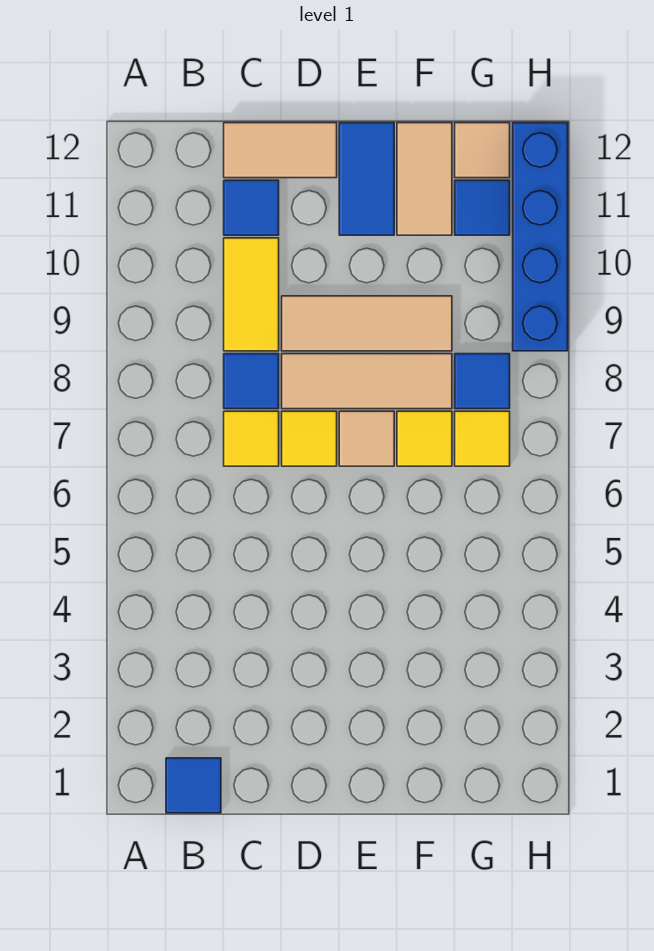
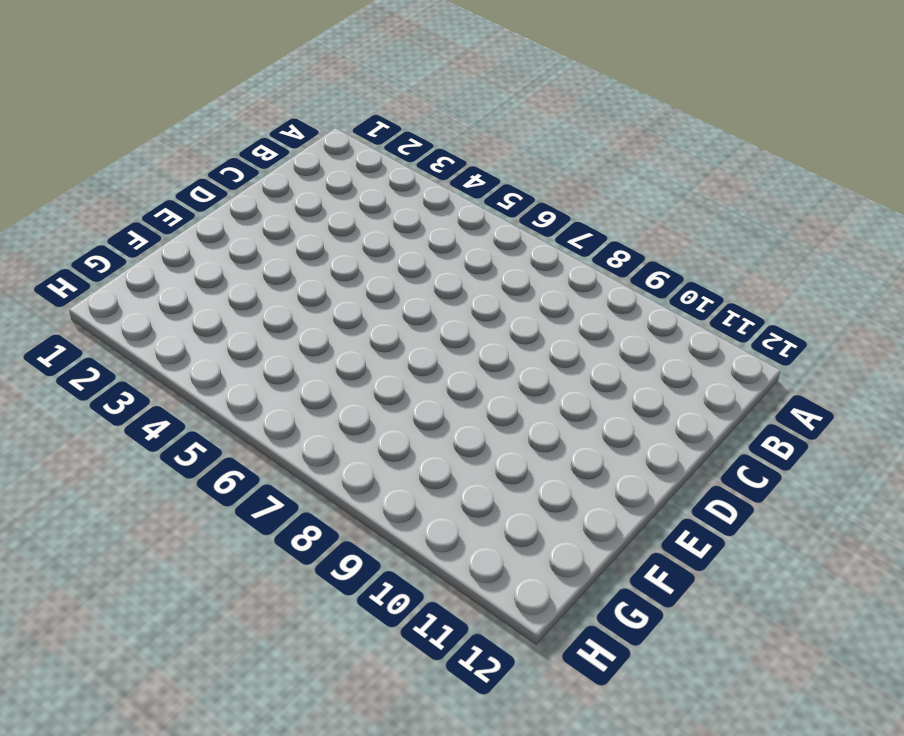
none -> blue tile B1 level 1
none -> yellow tile C7 level 1
none -> blue tile C8 level 1

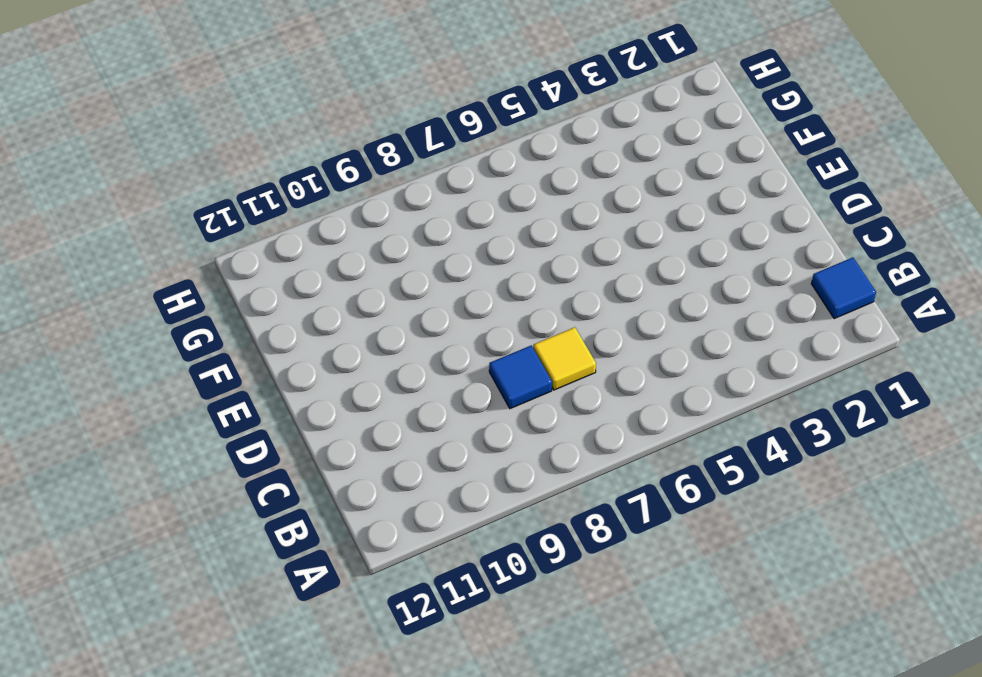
none -> yellow tile C9:C10 level 1
none -> blue tile C11 level 1
none -> tan tile C12:D12 level 1

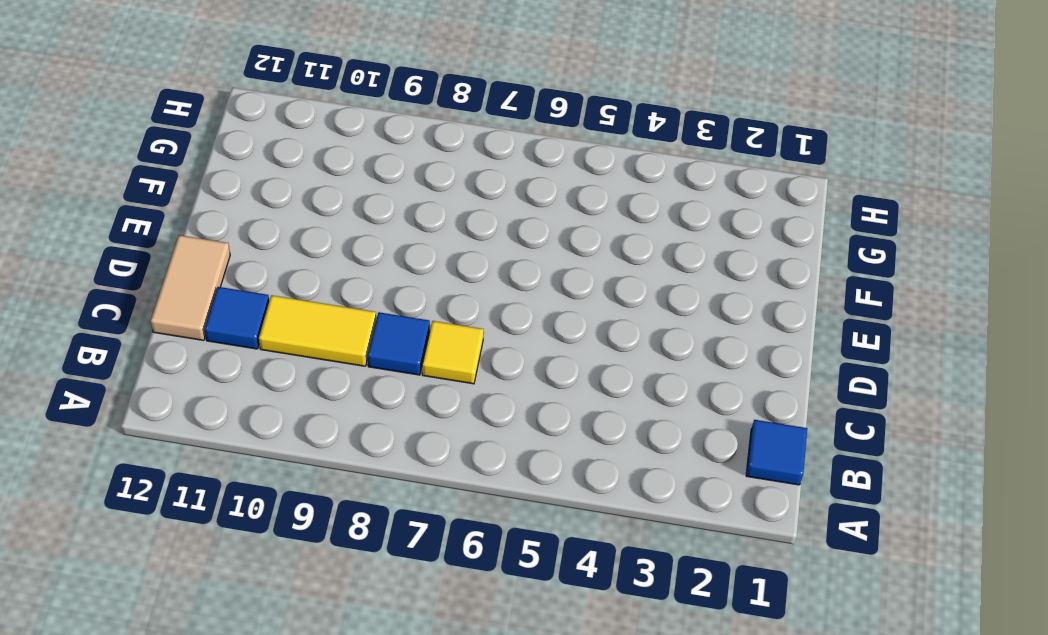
none -> yellow tile D7 level 1
none -> tan tile D8:F8 level 1
none -> tan tile D9:F9 level 1

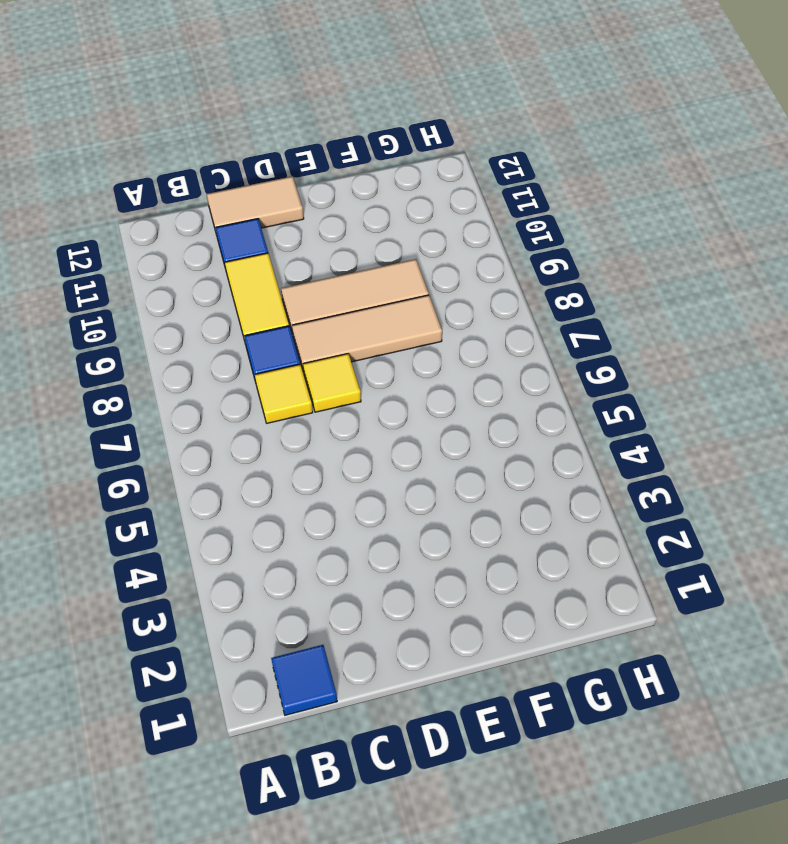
none -> tan tile E7 level 1
none -> blue tile E11:E12 level 1
none -> yellow tile F7 level 1

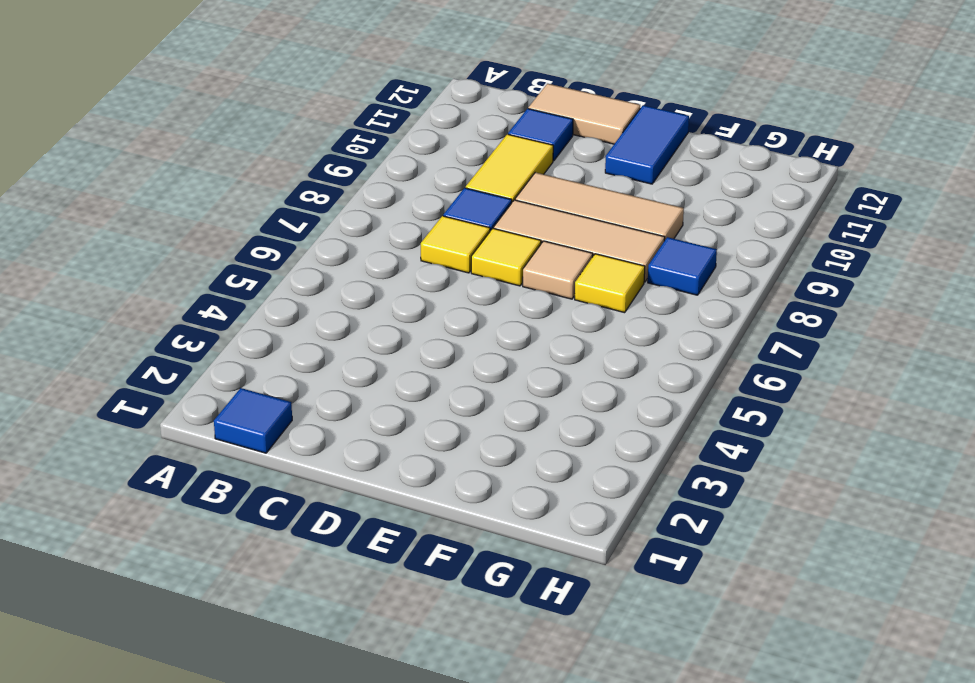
none -> tan tile F11:F12 level 1
none -> yellow tile G7 level 1
none -> blue tile G11 level 1

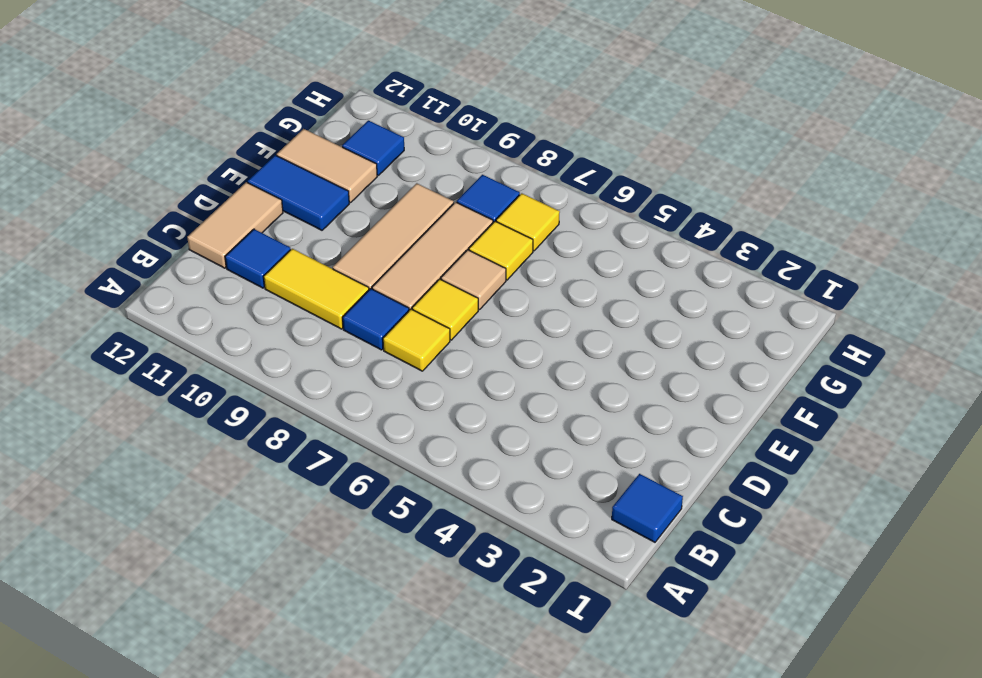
none -> tan tile G12 level 1
none -> blue brick H9:H12 level 1

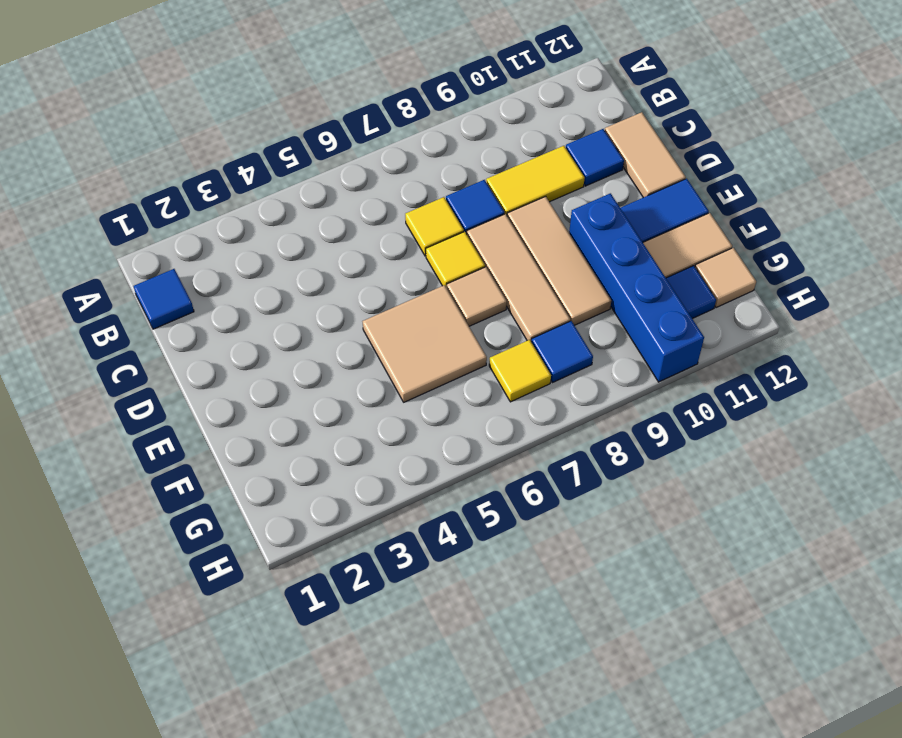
tan tile E5:F6 level 1 -> none
blue brick E10:H10 level 1 -> blue brick H9:H12 level 1
none -> yellow tile F7 level 1

